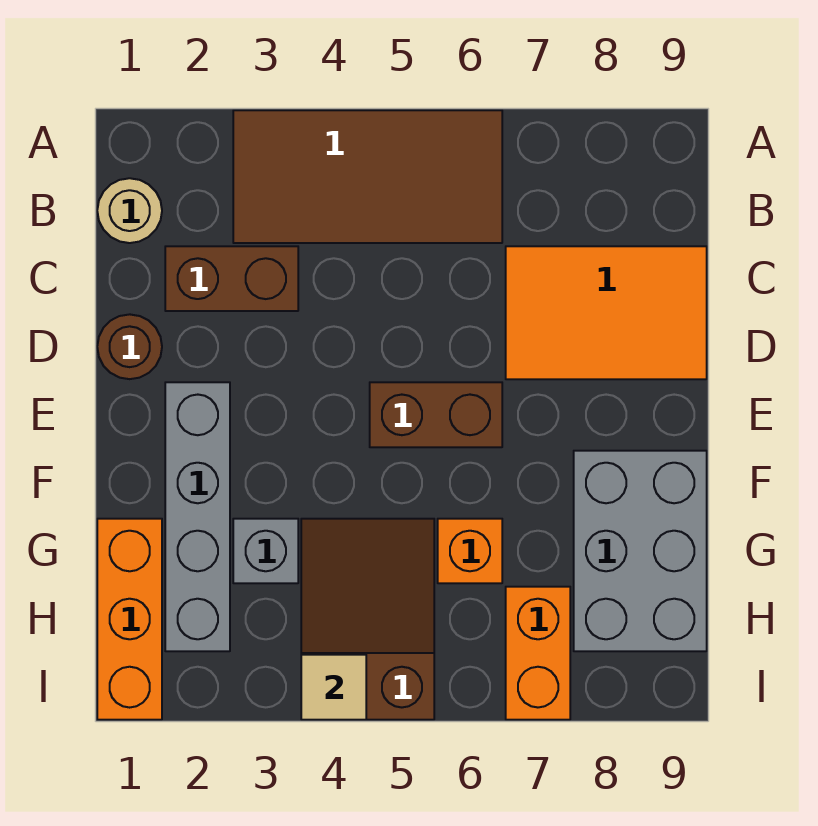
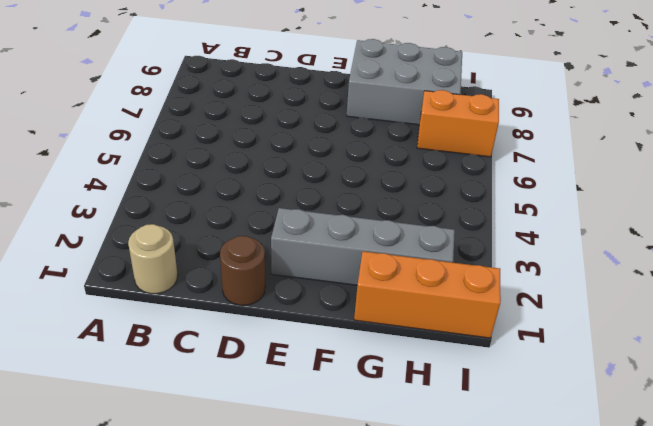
none -> brown tile A3:B6 level 1
none -> brown brick C2:C3 level 1
none -> orange tile C7:D9 level 1

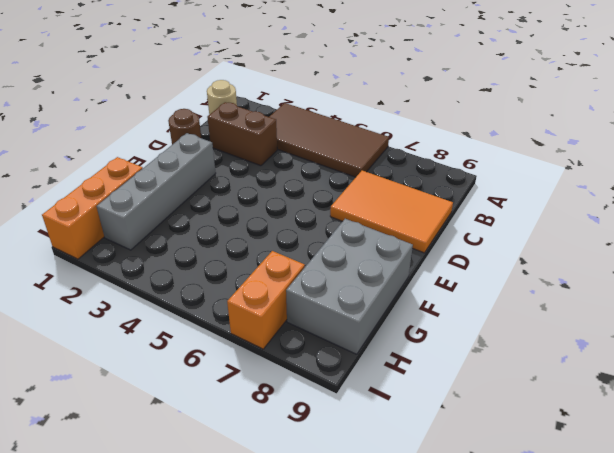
none -> brown brick E5:E6 level 1
none -> grey brick G3 level 1
none -> brown slope G4:I5 level 1 top I

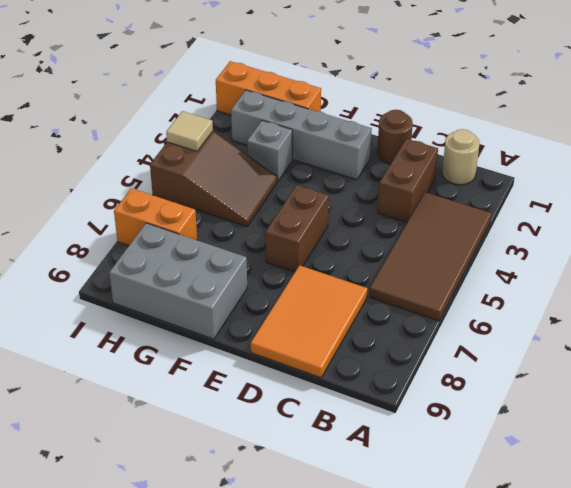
none -> orange brick G6 level 1

